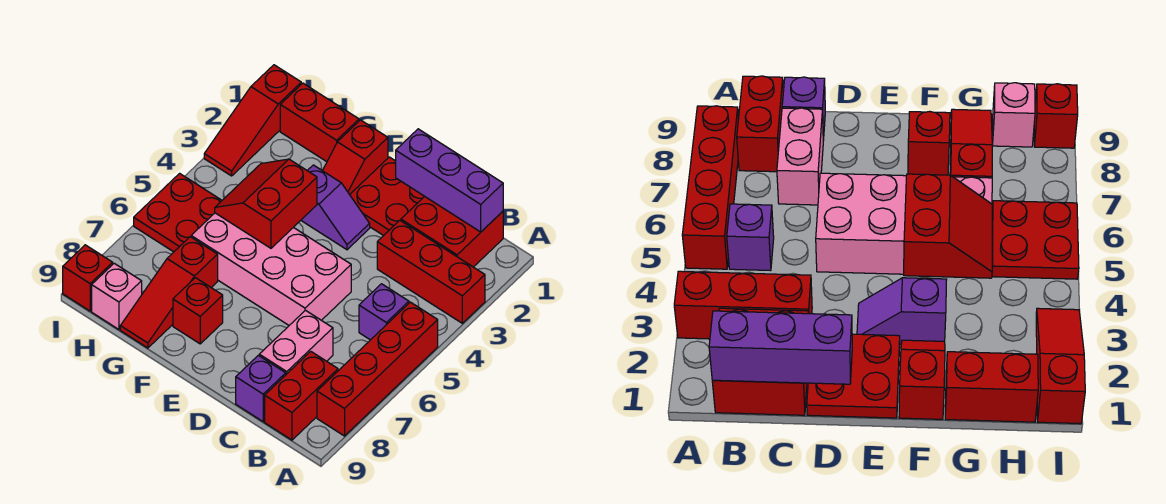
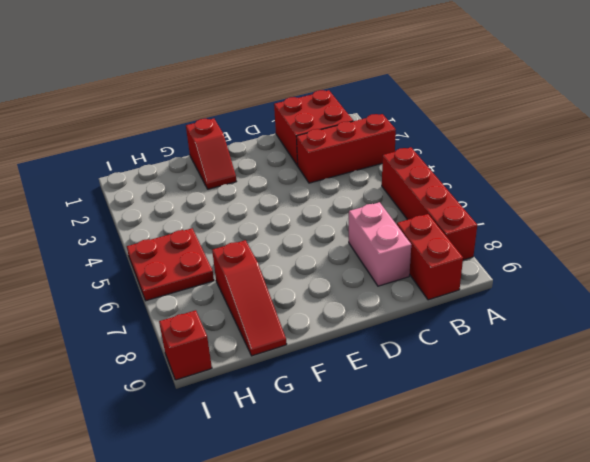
none -> purple brick B5 level 1
none -> purple brick C9 level 1
none -> red plate D1:E2 level 1

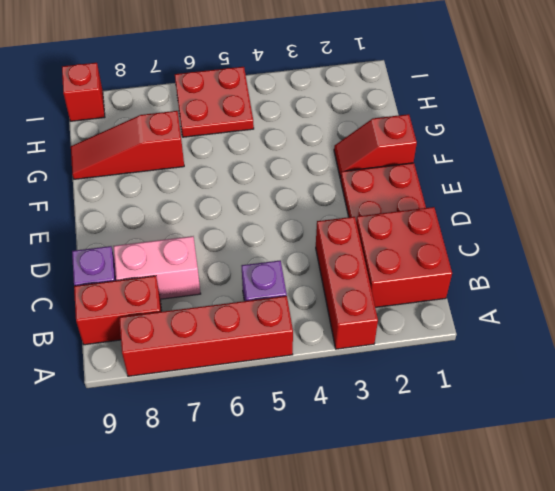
none -> pink brick D5:G6 level 1
none -> purple slope E3:F3 level 1 top F
none -> red brick F8 level 1

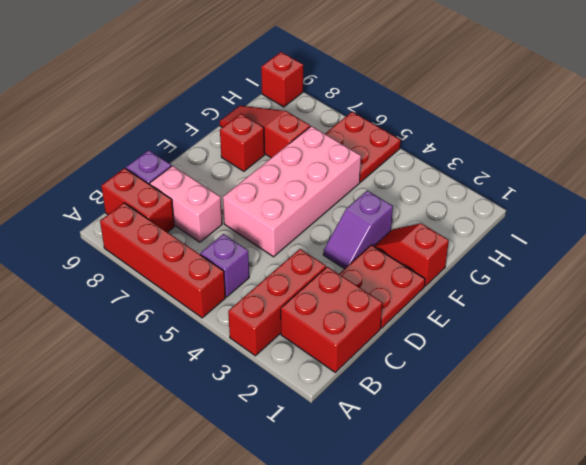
none -> red brick G1:H1 level 1
none -> pink brick H9 level 1
none -> red slope I1:I3 level 1 top 1

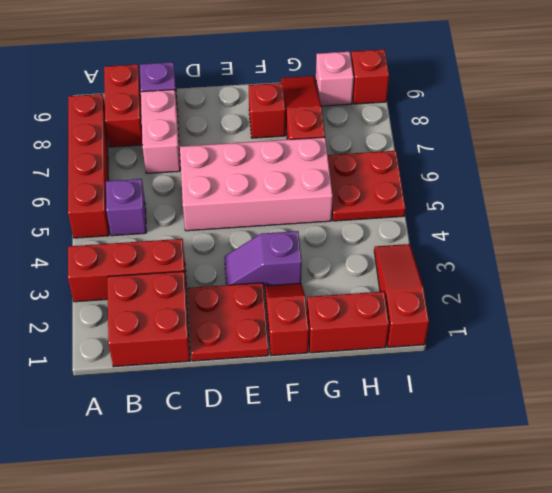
none -> purple brick B1:D1 level 2
none -> red slope F4:G5 level 2 top F

